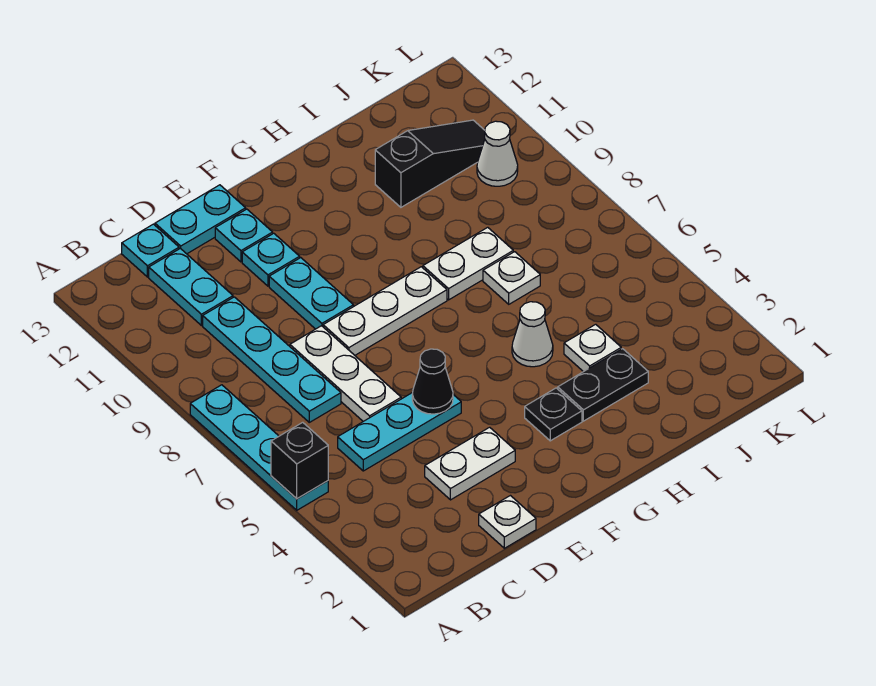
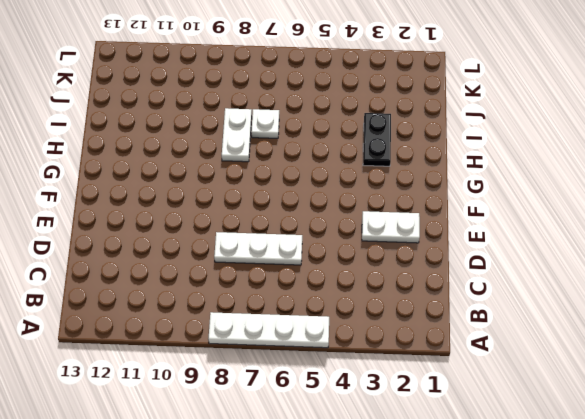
white plate A5:A8 level 1 -> cyan plate A5:A8 level 1
white plate E2:E3 level 1 -> white plate D3:E3 level 1
none -> cyan plate C5:E5 level 1
none -> cyan plate C7:C10 level 1
none -> cyan plate C11:C12 level 1

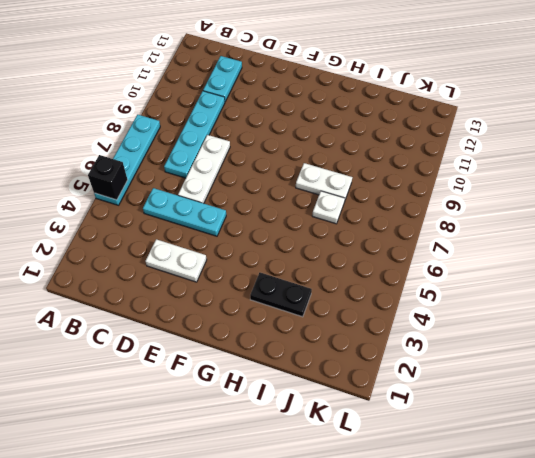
none -> cyan plate C13 level 1
none -> white plate D1 level 1
none -> cyan plate D13:E13 level 1

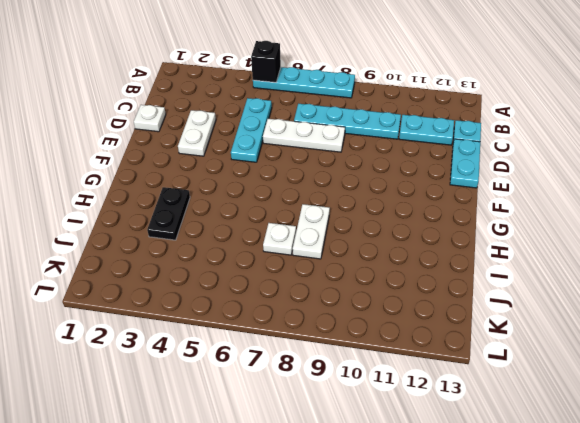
none -> white plate E8:G8 level 1
none -> cyan plate E9:E10 level 1
none -> cyan plate E11 level 1

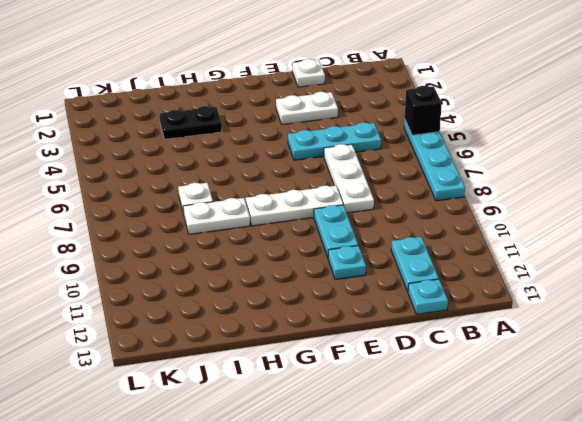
none -> cyan plate C7:C10 level 1
none -> cyan plate D13:E13 level 1
none -> cyan plate E12 level 1

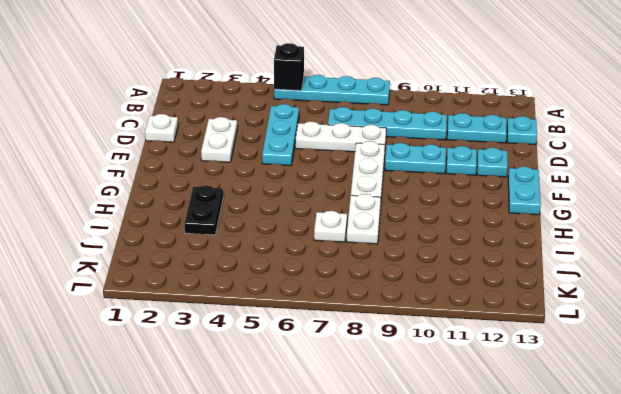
cyan plate F13:G13 level 1 -> cyan plate D13:E13 level 1
none -> black plate G3 level 1
none -> white cone H5 level 1
none -> white plate I4 level 1

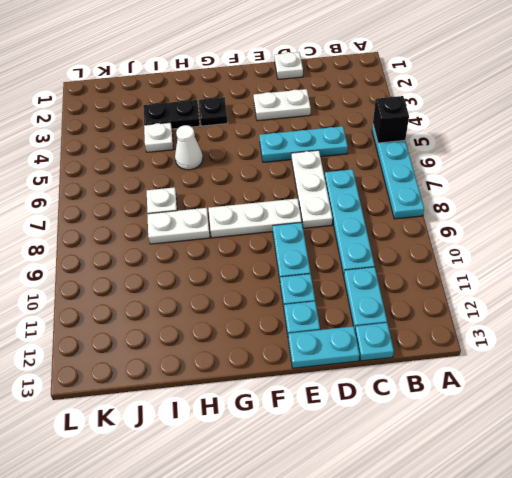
none -> black slope I11:K11 level 1 top I
none -> white cone K10 level 1
none -> black cone E5 level 2

